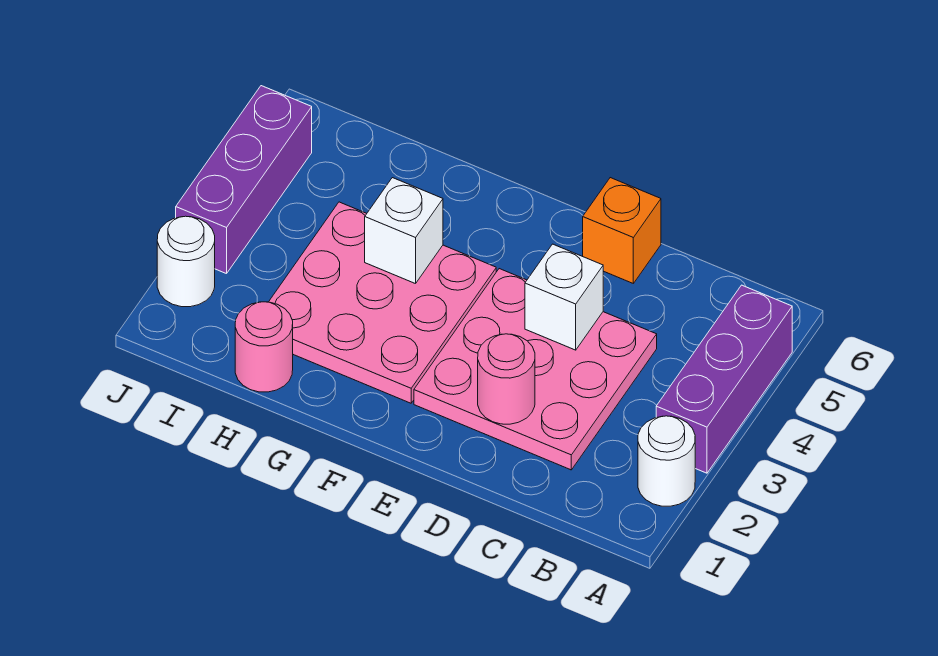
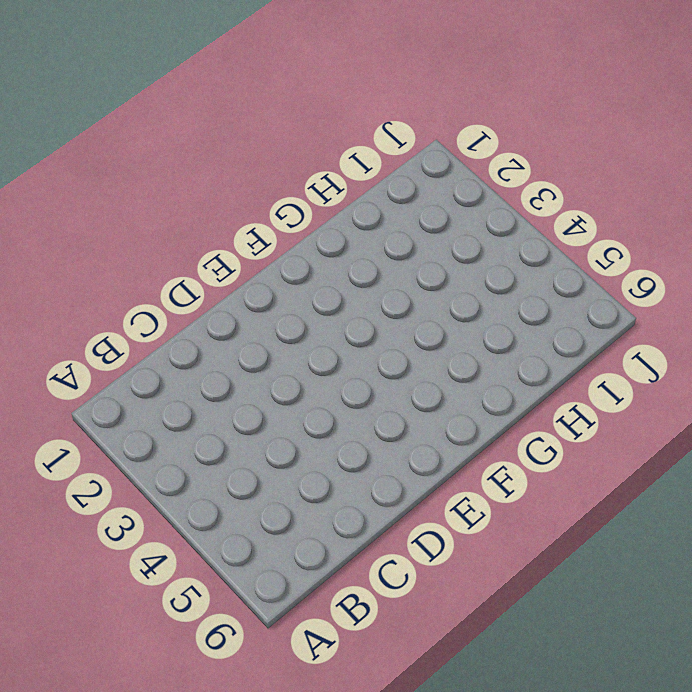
none -> white round brick A2 level 1
none -> purple brick A3:A5 level 1

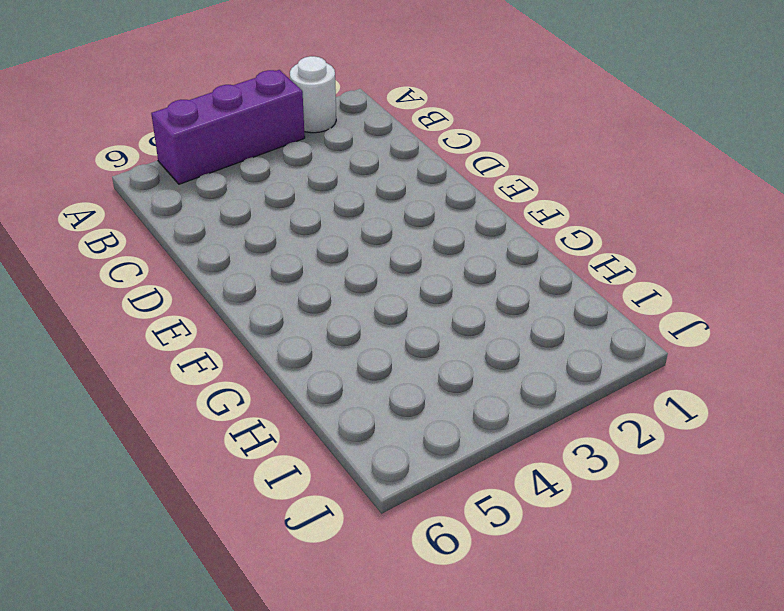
none -> pink plate C2:E4 level 1
none -> orange brick D6 level 1

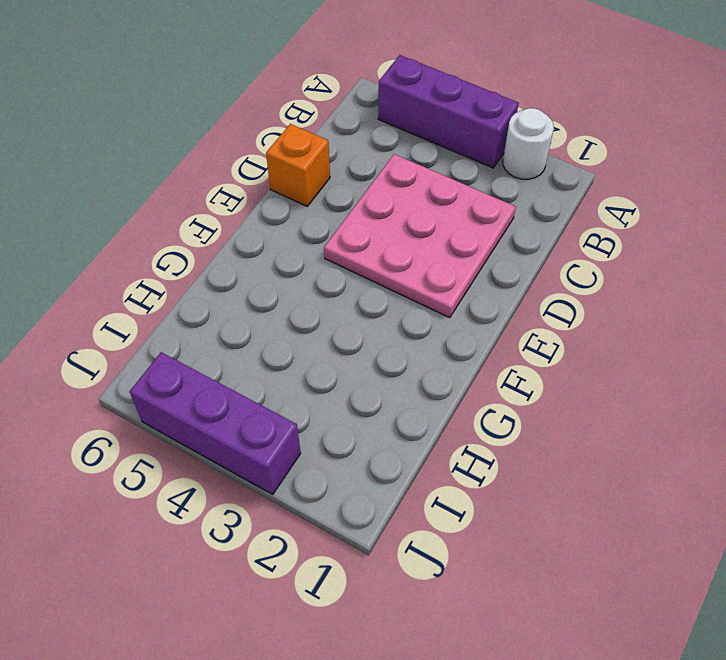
none -> pink plate F2:H4 level 1
none -> pink round brick H1 level 1

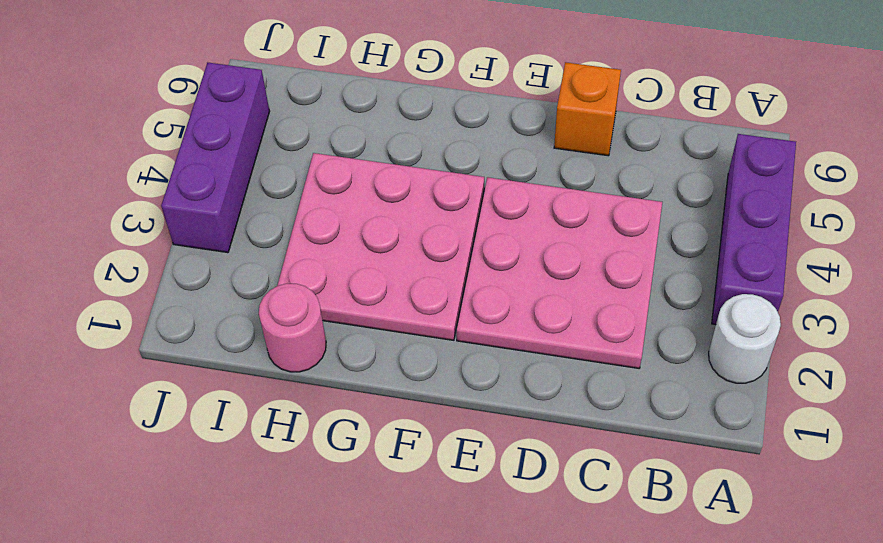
none -> white round brick J2 level 1
none -> pink round brick D2 level 2

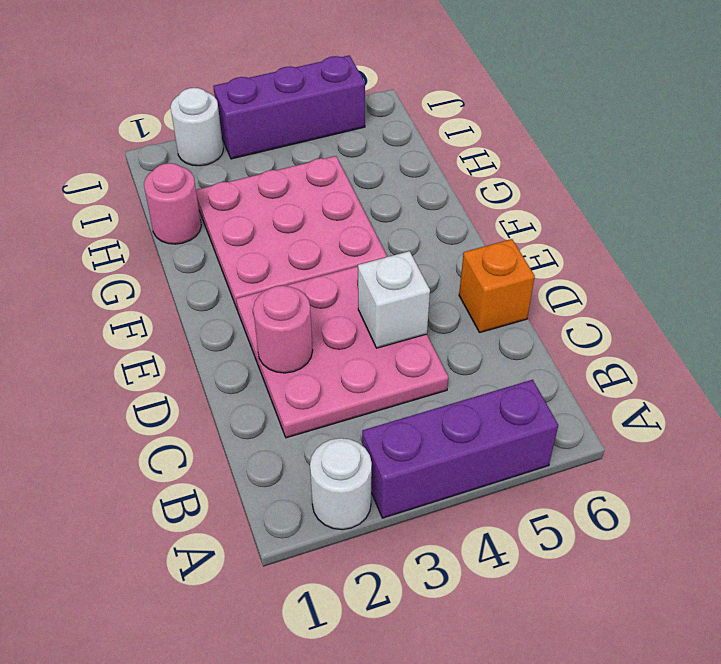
none -> white brick G4 level 2

